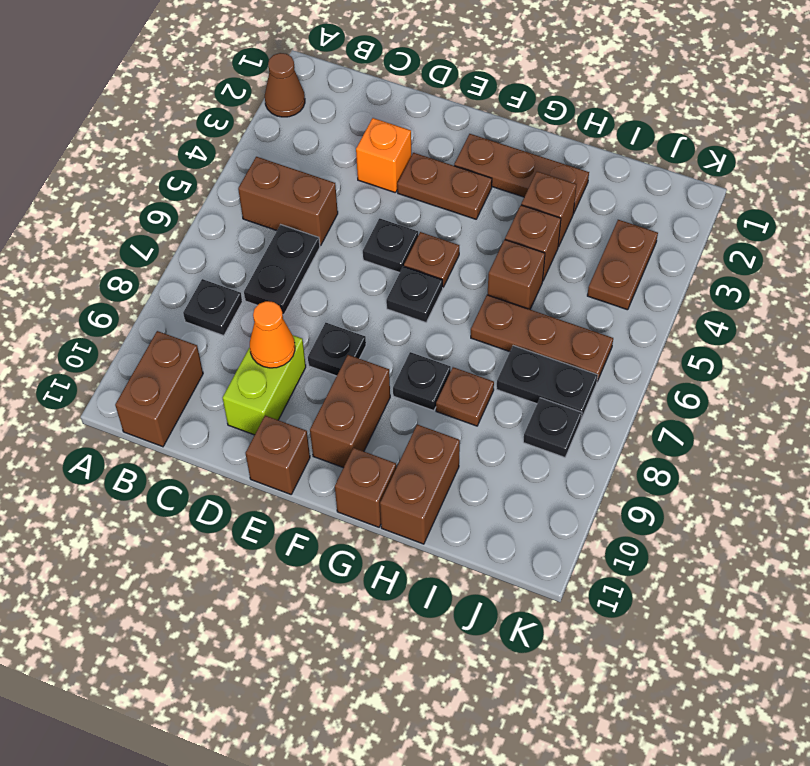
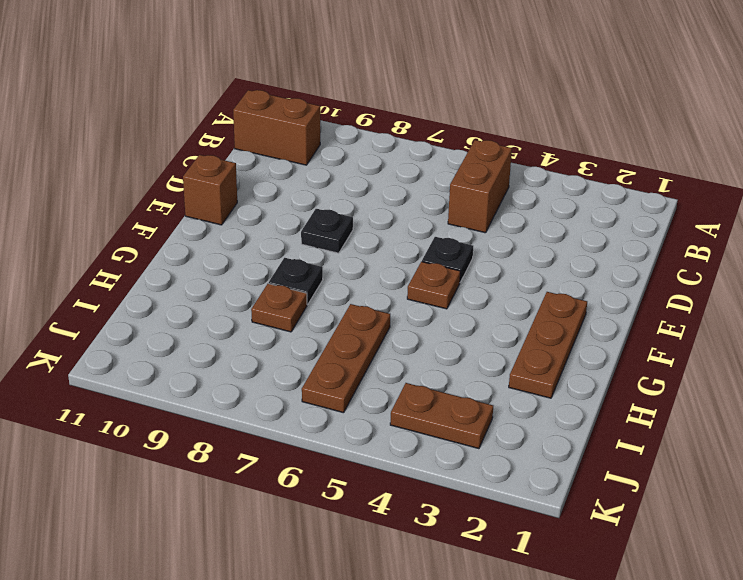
none -> brown cone A2 level 1
none -> black plate B8 level 1
none -> black plate C6:C7 level 1

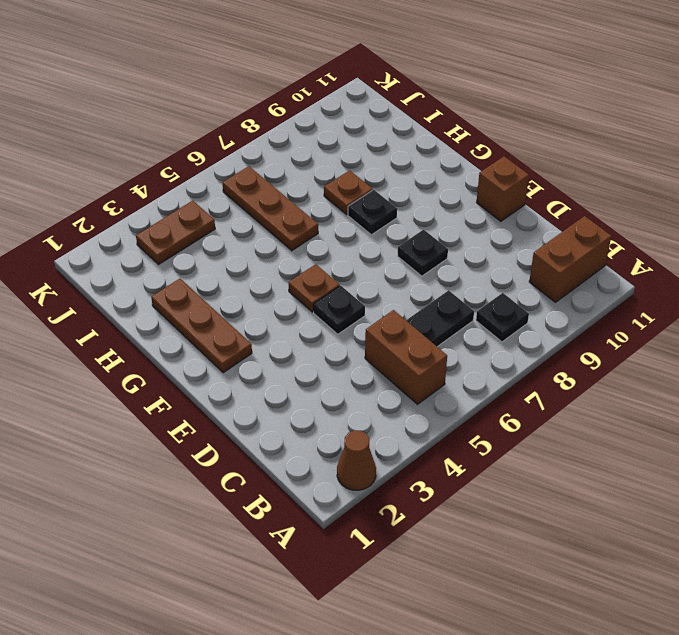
none -> orange brick D3 level 1
none -> lime brick D9:D10 level 1
none -> brown plate E3:F3 level 1

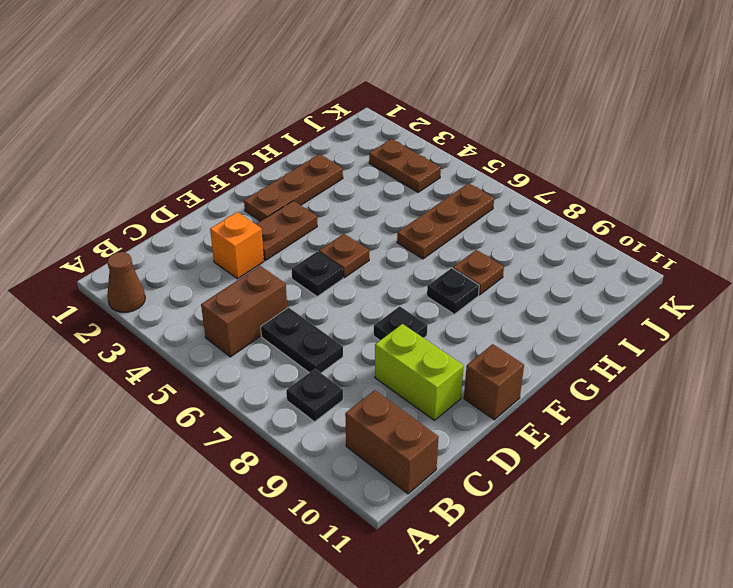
none -> black plate F6 level 1
none -> brown brick F9:F10 level 1
none -> brown brick G11 level 1

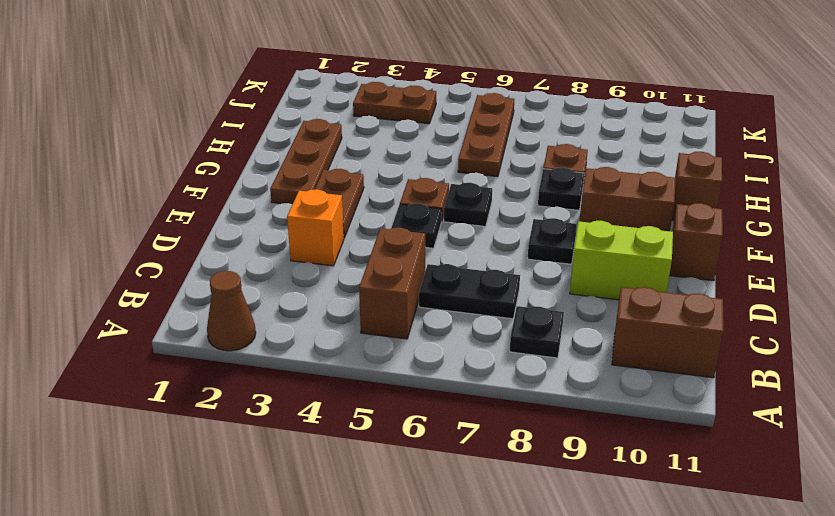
none -> brown brick H3 level 1
none -> brown brick H4 level 1
none -> brown brick H5 level 1

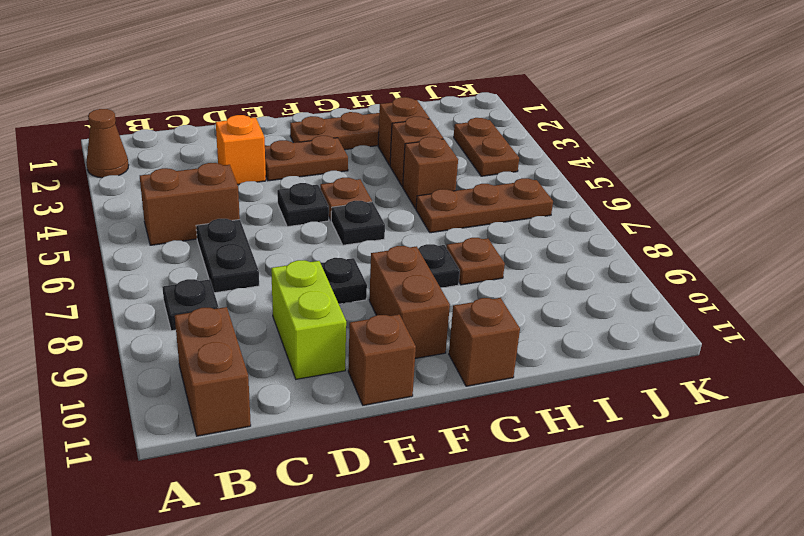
none -> brown brick H10:H11 level 1
none -> black plate I7:J7 level 1
none -> black plate J8 level 1

